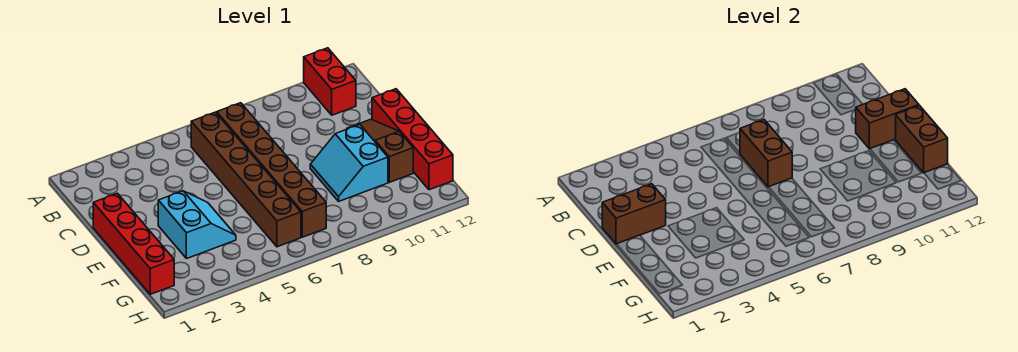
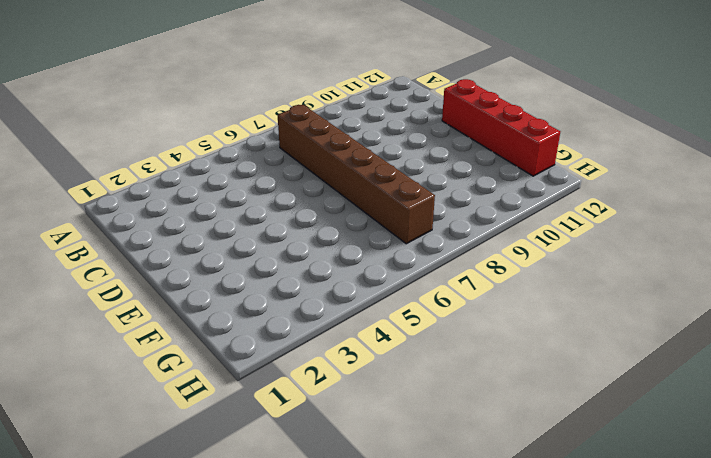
none -> red brick A11:B11 level 1
none -> brown brick B6:G6 level 1
none -> red brick D1:G1 level 1

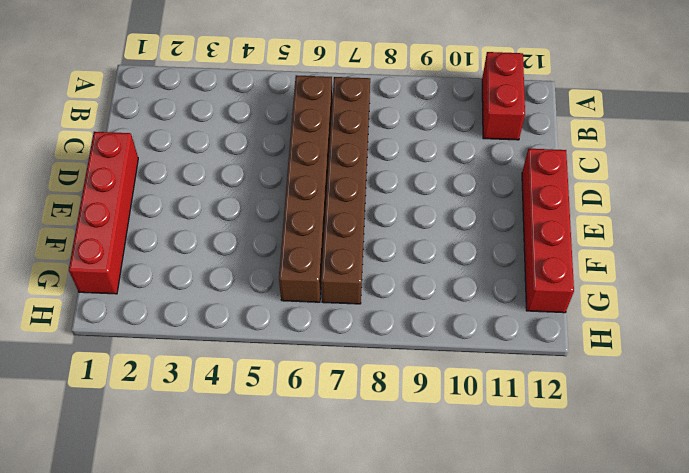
none -> brown slope D11:F11 level 1 top F
none -> cyan slope E3:F4 level 1 top 3
none -> cyan slope E9:F10 level 1 top 10

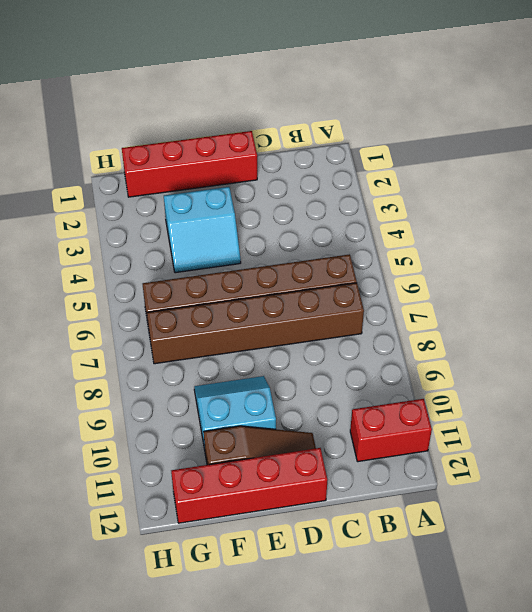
none -> brown brick C7:D7 level 2
none -> brown brick D1:D2 level 2
none -> brown brick D11:D12 level 2

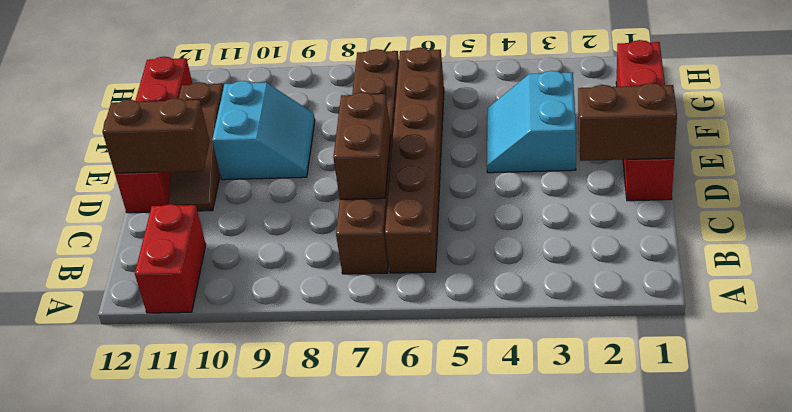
none -> brown brick E12:F12 level 2

